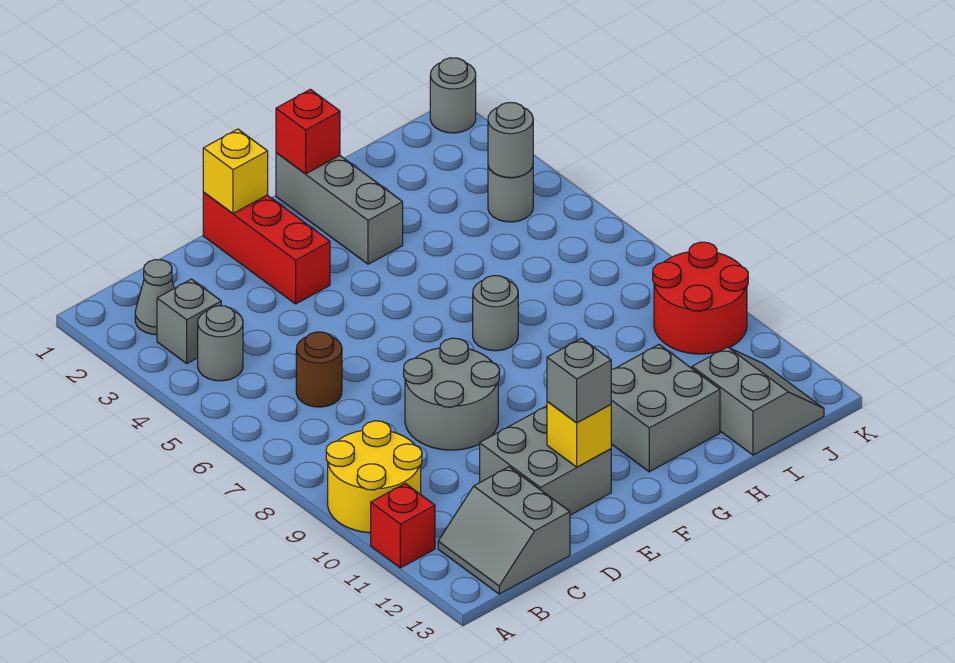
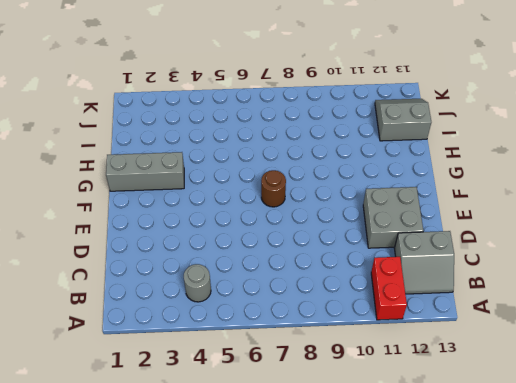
red brick A11:B11 level 1 -> red brick A11 level 1
brown round brick F7 level 1 -> brown round brick C6 level 1
none -> yellow round brick A9:B10 level 1
none -> grey cone B2 level 1
none -> grey brick B3 level 1

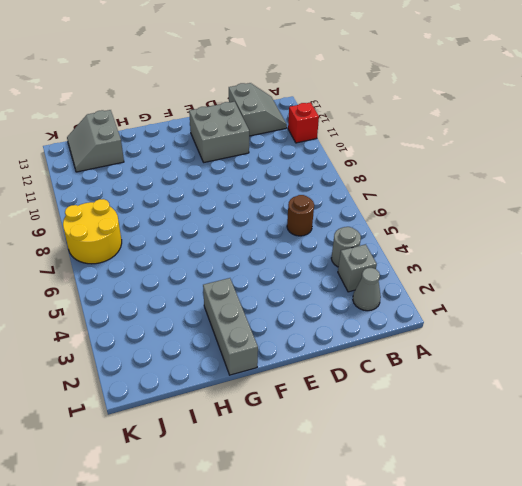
yellow round brick J7:K8 level 1 -> yellow round brick A9:B10 level 1
none -> grey round brick D8:E9 level 1
none -> red brick E1:E3 level 1
none -> grey round brick G7 level 1

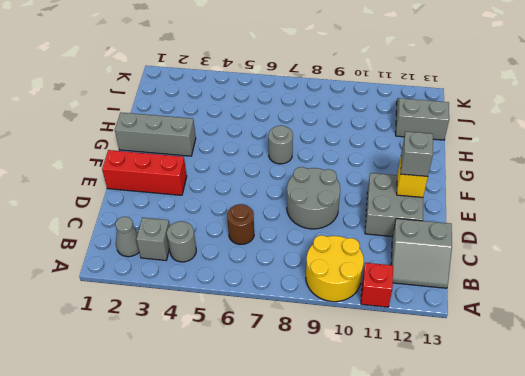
none -> grey brick G11:H12 level 1
none -> grey round brick J4 level 1
none -> red round brick J9:K10 level 1

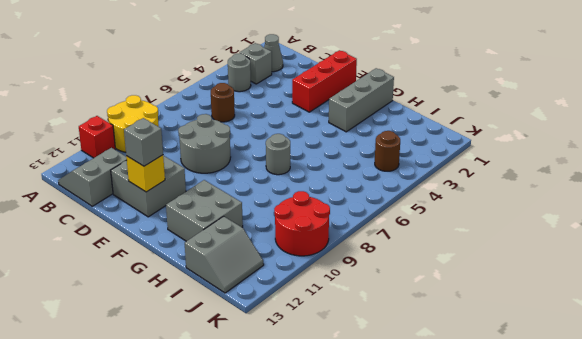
brown round brick J4 level 1 -> grey round brick J4 level 1
none -> grey round brick K1 level 1
none -> yellow brick E1 level 2
none -> red brick G1 level 2

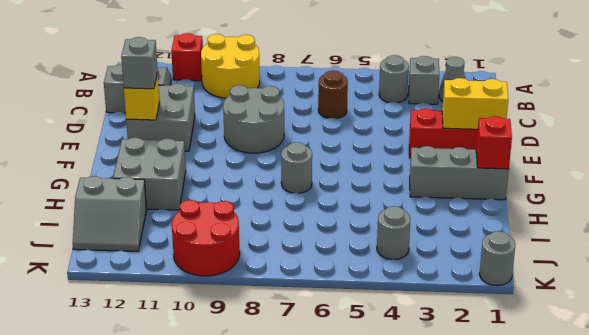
yellow brick E1:E2 level 2 -> yellow brick E1 level 2
none -> grey round brick J4 level 2

